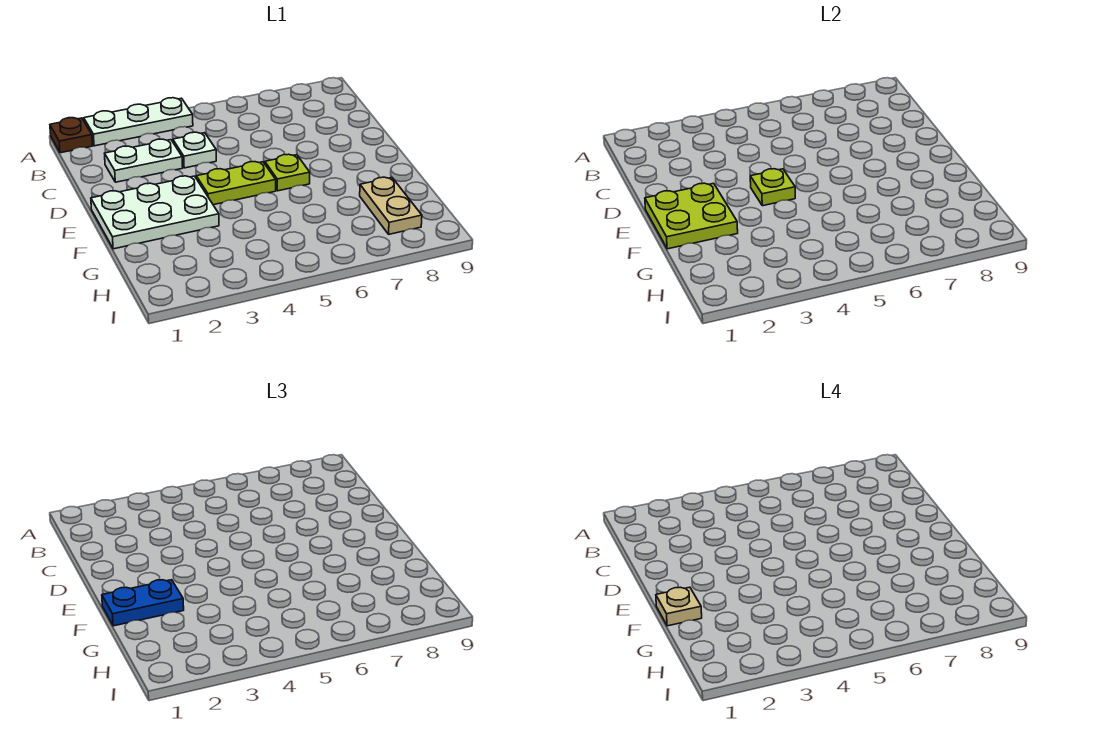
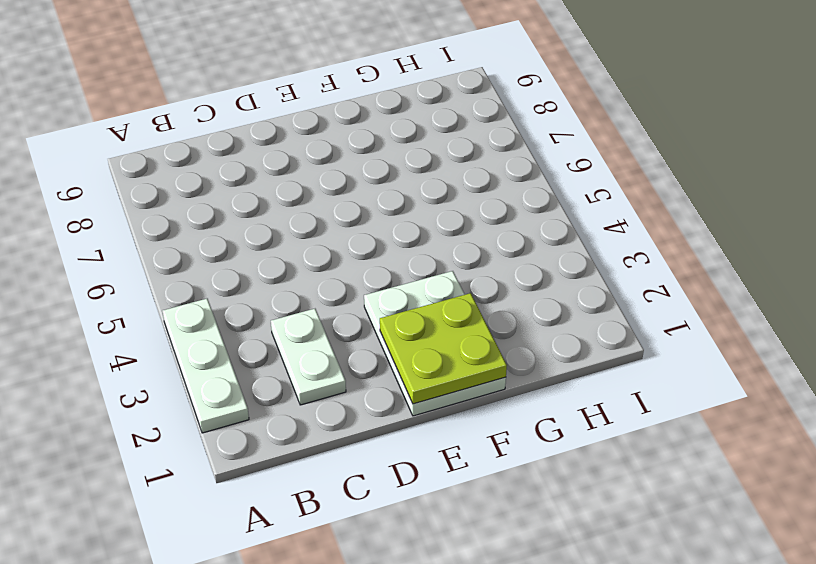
none -> brown plate A1 level 1
none -> white plate C4 level 1
none -> lime plate E4:E5 level 1

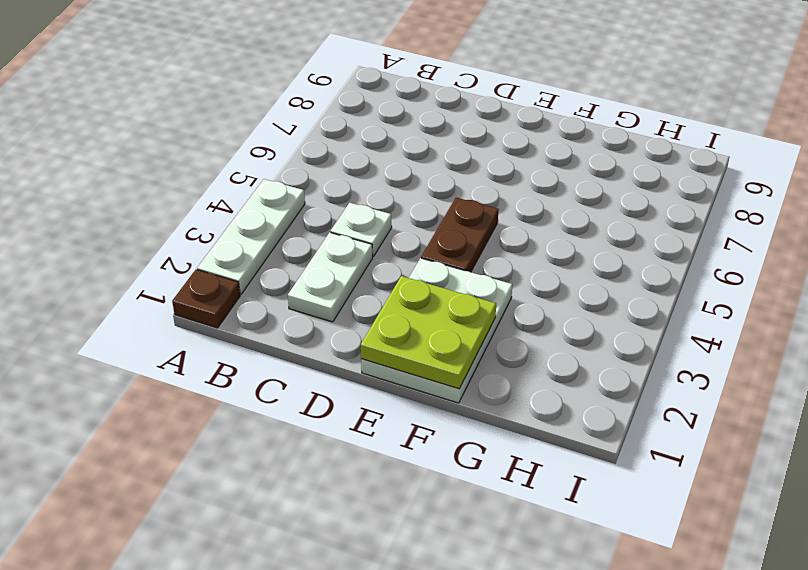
brown plate E4:E5 level 1 -> lime plate E4:E5 level 1
none -> lime plate E6 level 1
none -> tan plate G8:H8 level 1
none -> lime plate E4 level 2

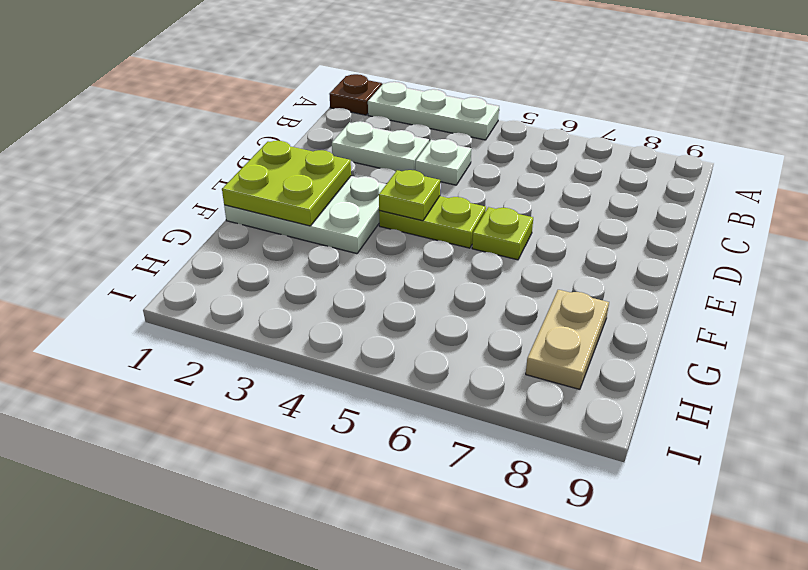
none -> blue plate F1:F2 level 3
none -> tan plate F1 level 4

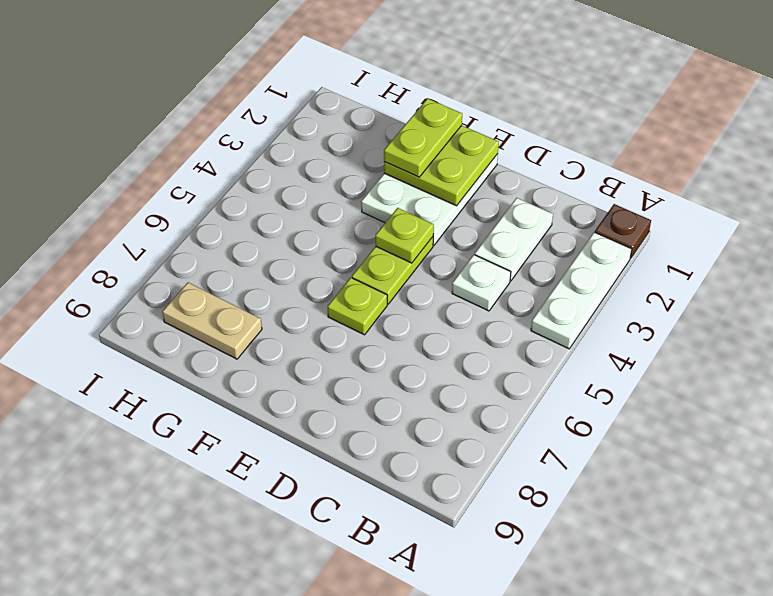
lime plate F1:F2 level 3 -> blue plate F1:F2 level 3
none -> tan plate F1 level 4

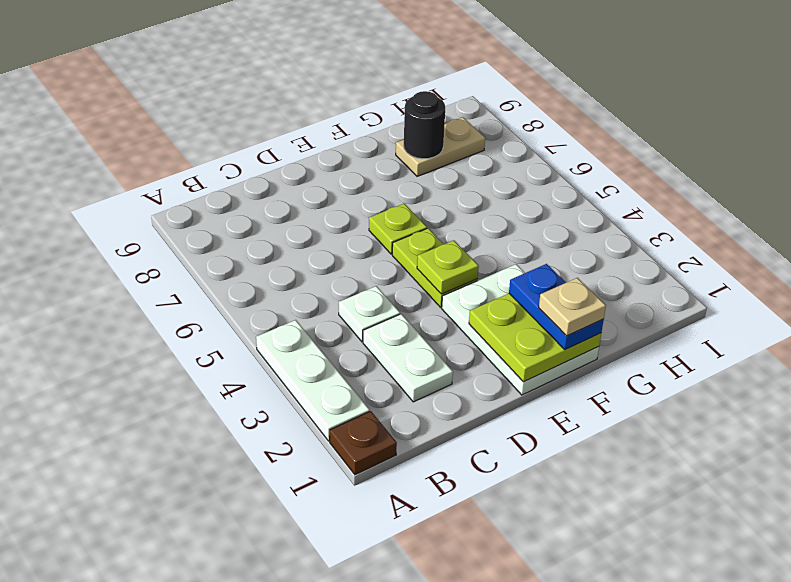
black round brick G8 level 2 -> none

